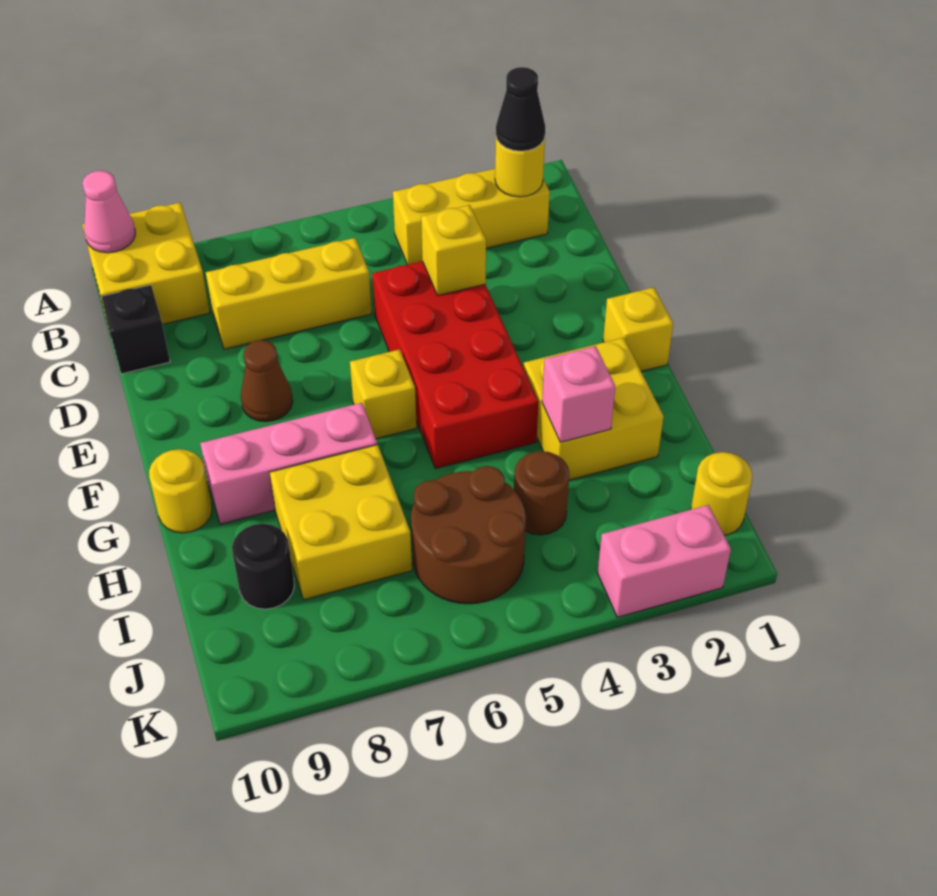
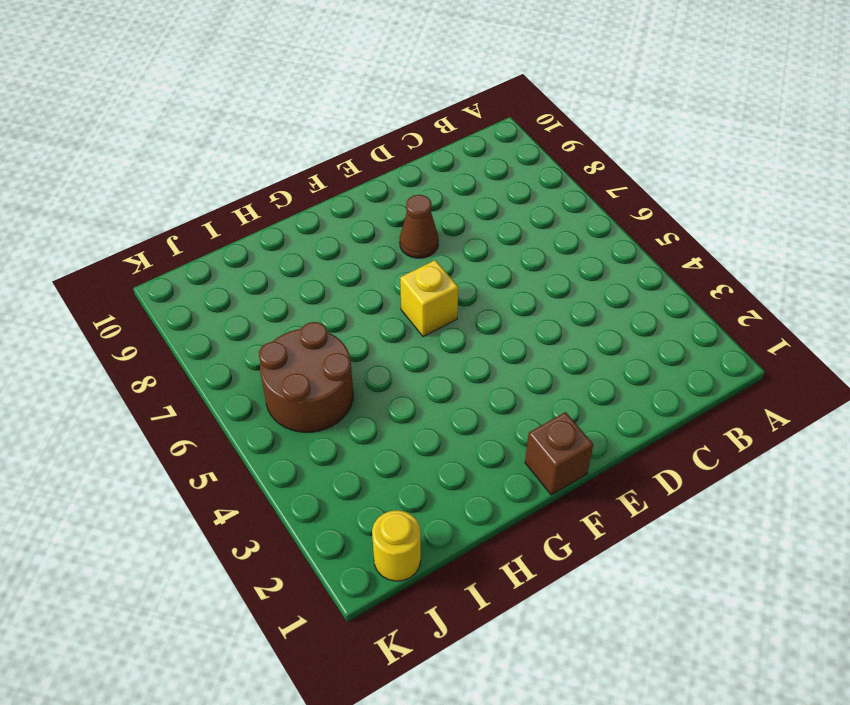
brown brick F1 level 1 -> yellow brick F1 level 1
none -> yellow brick A9:B10 level 1
none -> yellow brick B2:B4 level 1
none -> yellow brick C6:C8 level 1

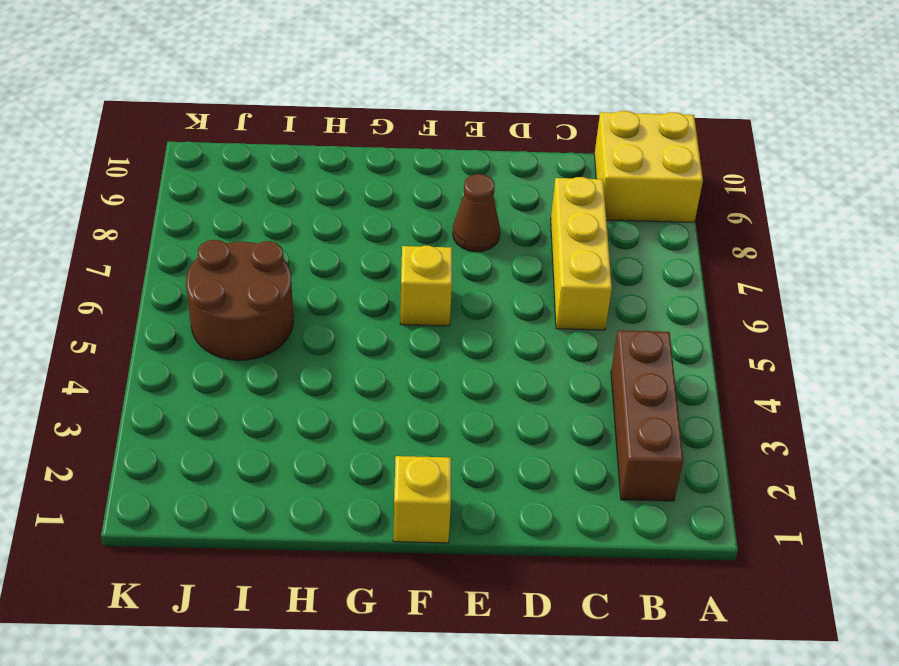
brown brick B2:B4 level 1 -> yellow brick B2:B4 level 1
none -> black brick C10 level 1
none -> red brick D4:G5 level 1
none -> yellow brick G2:H3 level 1

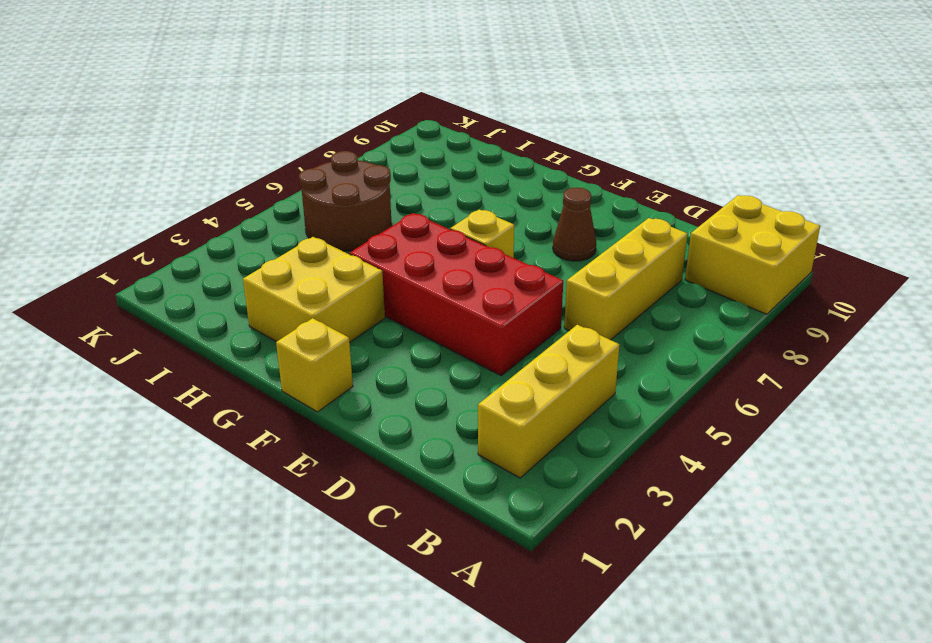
none -> black brick C10 level 1
none -> pink brick G7:G9 level 1
none -> yellow round brick G10 level 1

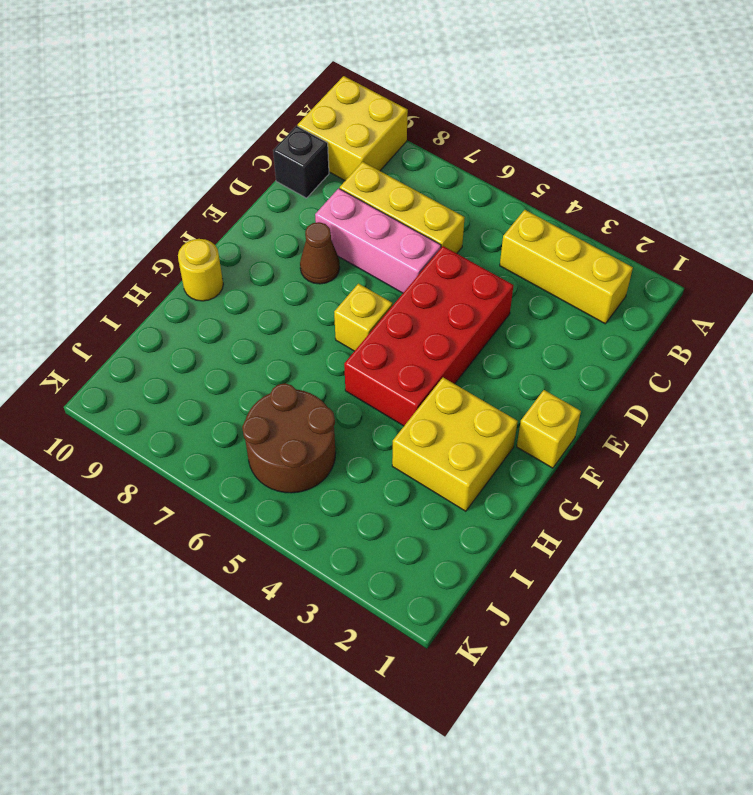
pink brick D6:D8 level 1 -> pink brick G7:G9 level 1
none -> yellow brick H7:I8 level 1
none -> brown round brick I4 level 1
none -> black round brick I9 level 1

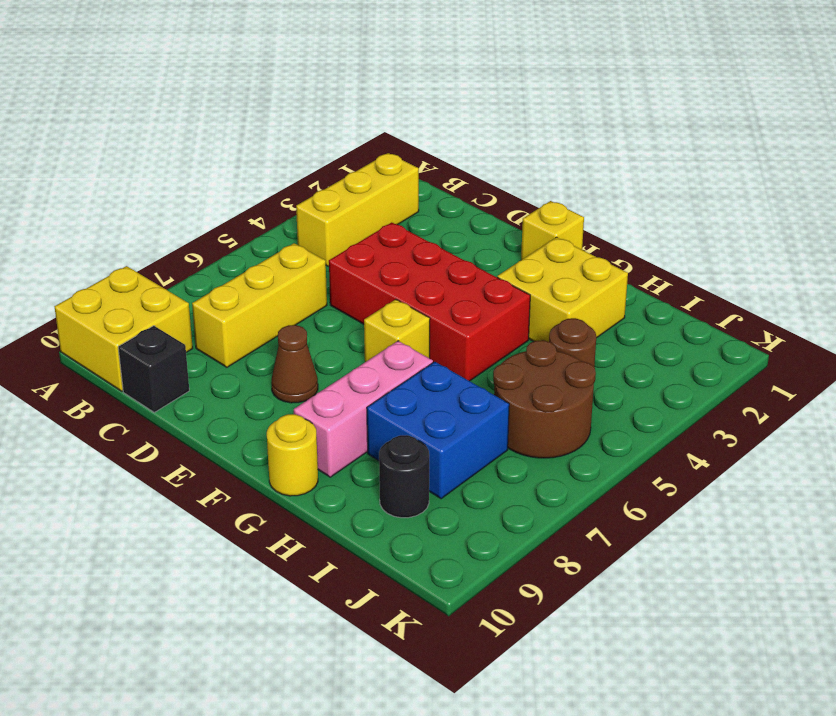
blue brick H7:I8 level 1 -> yellow brick H7:I8 level 1
none -> yellow round brick J1 level 1
none -> pink brick K2:K3 level 1
none -> pink cone A10 level 2

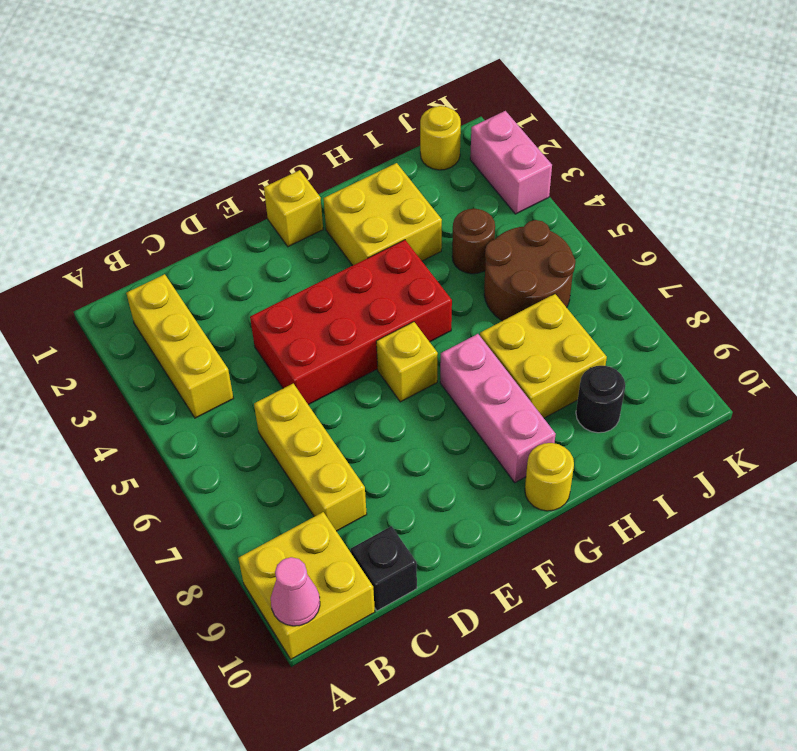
none -> brown cone E8 level 1
none -> yellow round brick B2 level 2
none -> yellow brick D4 level 2

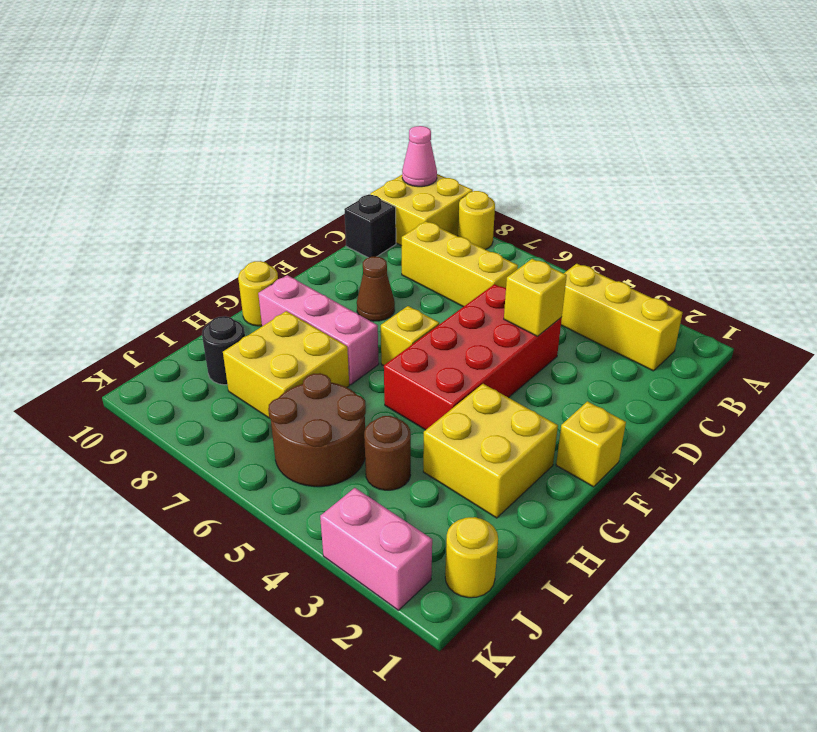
yellow round brick A8 level 1 -> yellow round brick B2 level 2
none -> pink brick H3 level 2
none -> black cone B2 level 3

